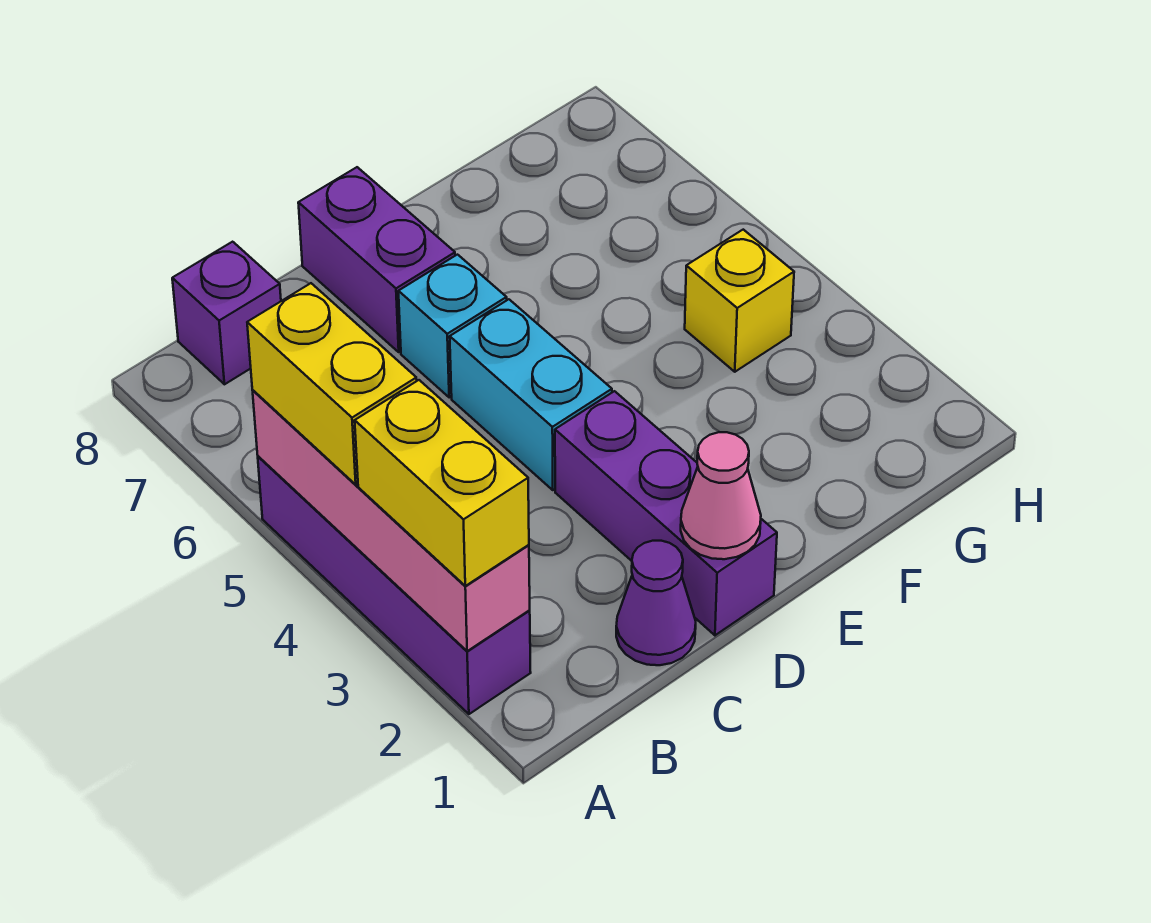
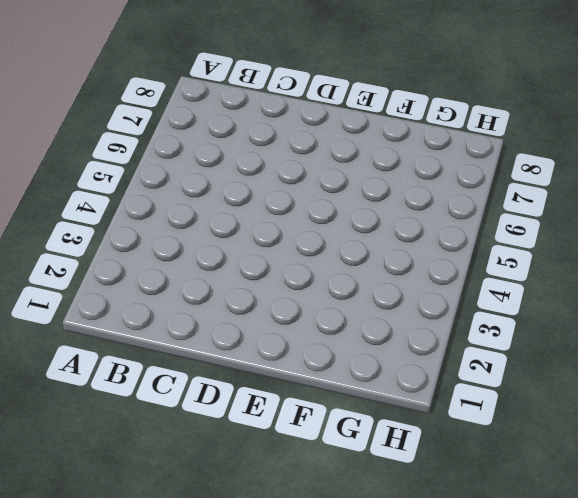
none -> purple brick A2:A5 level 1
none -> purple brick B8 level 1
none -> purple cone C1 level 1

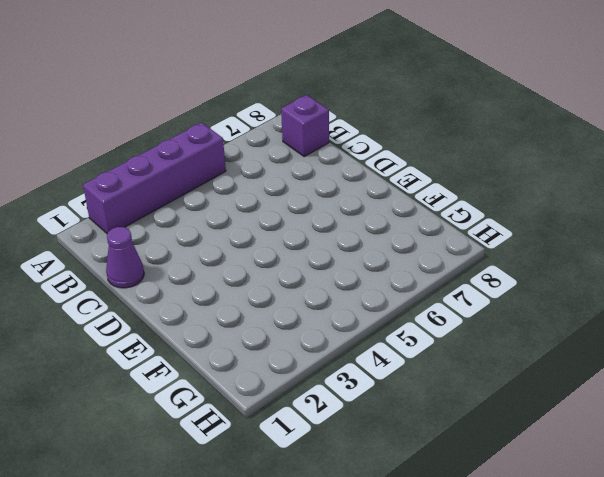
none -> purple brick D1:D3 level 1
none -> cyan brick D4:D5 level 1
none -> cyan brick D6 level 1

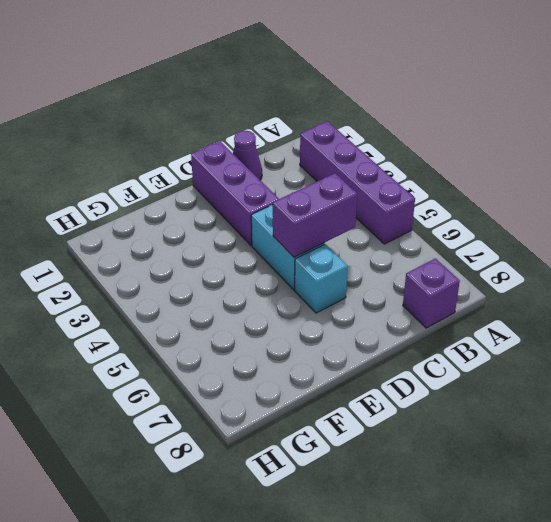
purple brick C5:D5 level 2 -> purple brick D7:D8 level 1
none -> yellow brick G4 level 1
none -> pink brick A2:A5 level 2
none -> pink cone D1 level 2

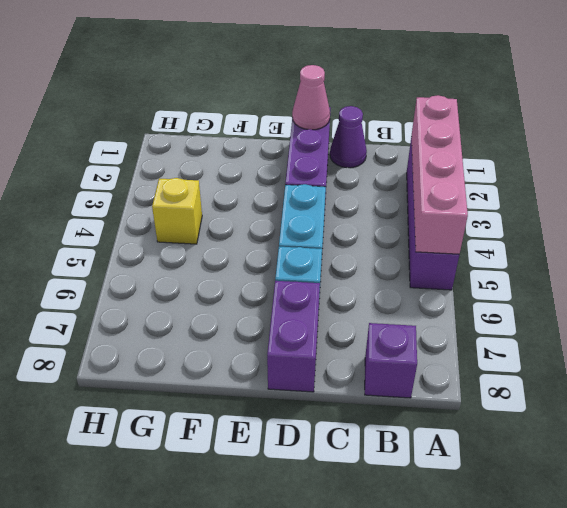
none -> yellow brick A2:A3 level 3
none -> yellow brick A4:A5 level 3

